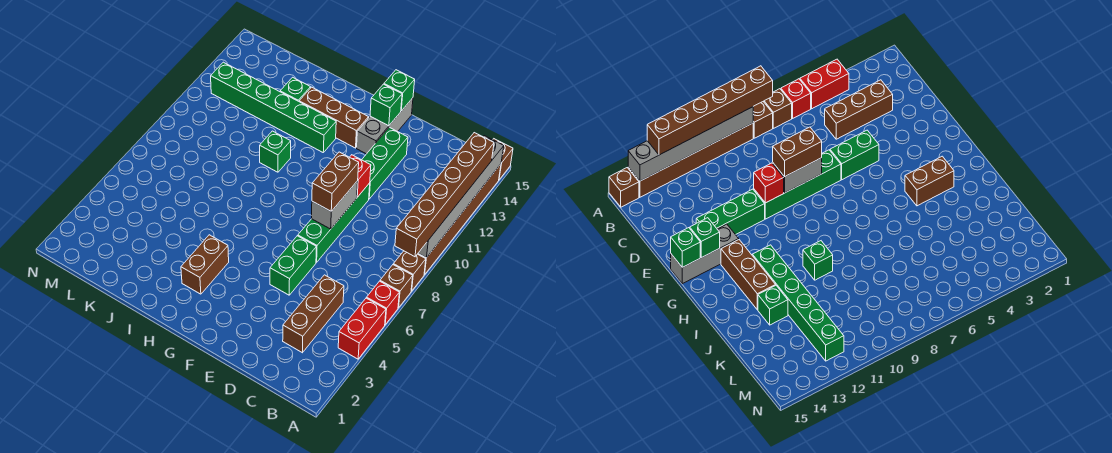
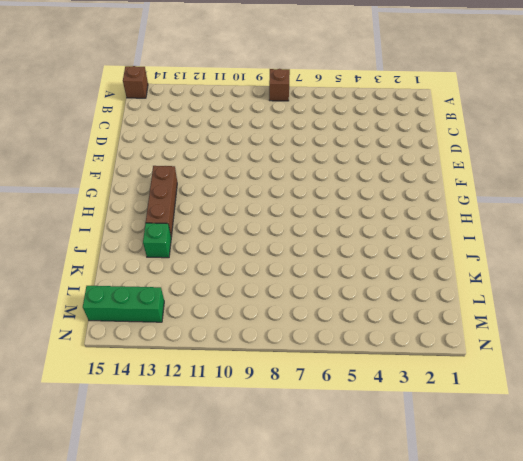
green brick M13:M15 level 1 -> green brick E11:E13 level 1
none -> red brick A4:A5 level 1
none -> red brick A6 level 1
none -> brown brick A7 level 1

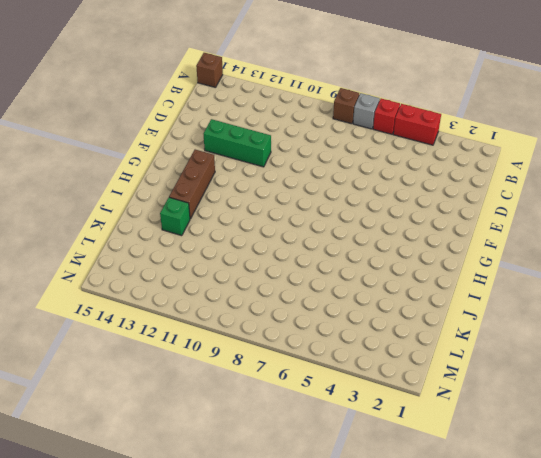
grey brick A7 level 1 -> brown brick A7 level 1
none -> brown brick A9:A14 level 1
none -> brown brick C3:C5 level 1
none -> green brick E5:E6 level 1

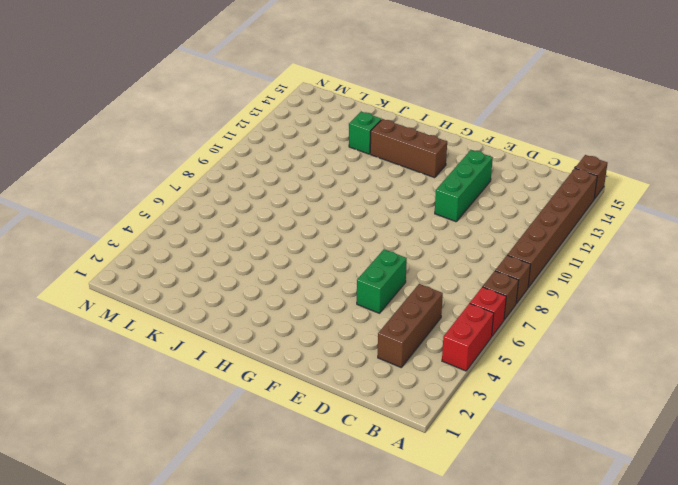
none -> green brick E7:E10 level 1
none -> grey brick F13:F15 level 1
none -> brown brick H3:H4 level 1

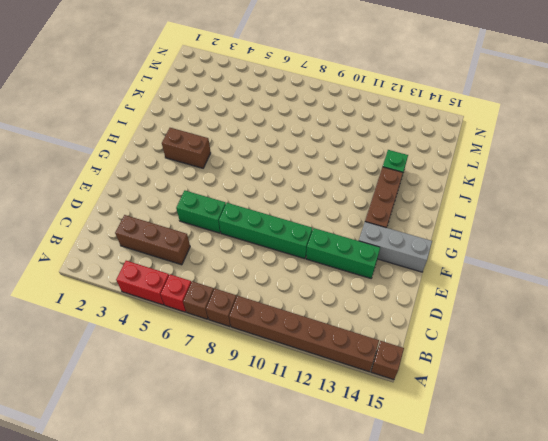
none -> green brick H12:M12 level 1
none -> green brick I10 level 1
none -> grey brick A9:A14 level 2

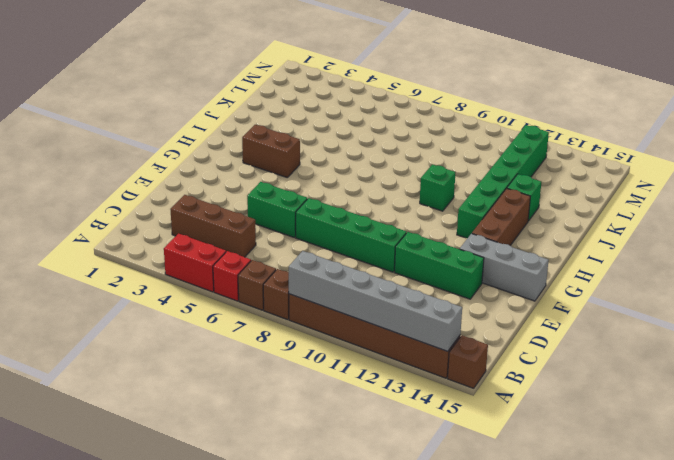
none -> grey brick E8:E9 level 2
none -> red brick E10 level 2
none -> green brick F14 level 2

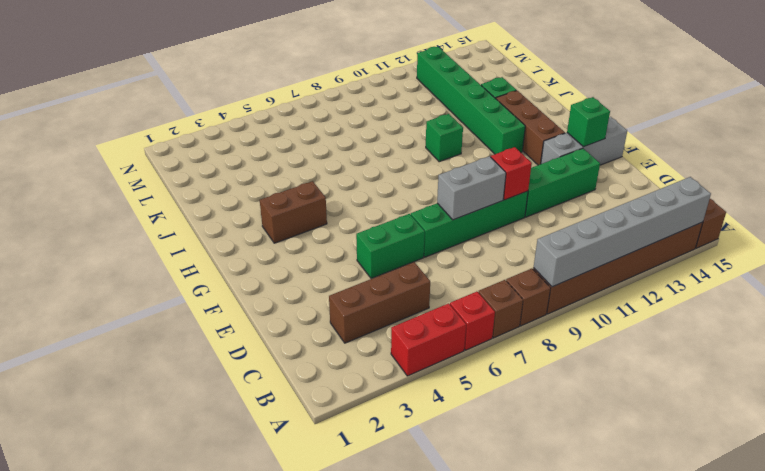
none -> green brick F15 level 2
none -> brown brick A8:A13 level 3
none -> brown brick E8:E9 level 3

